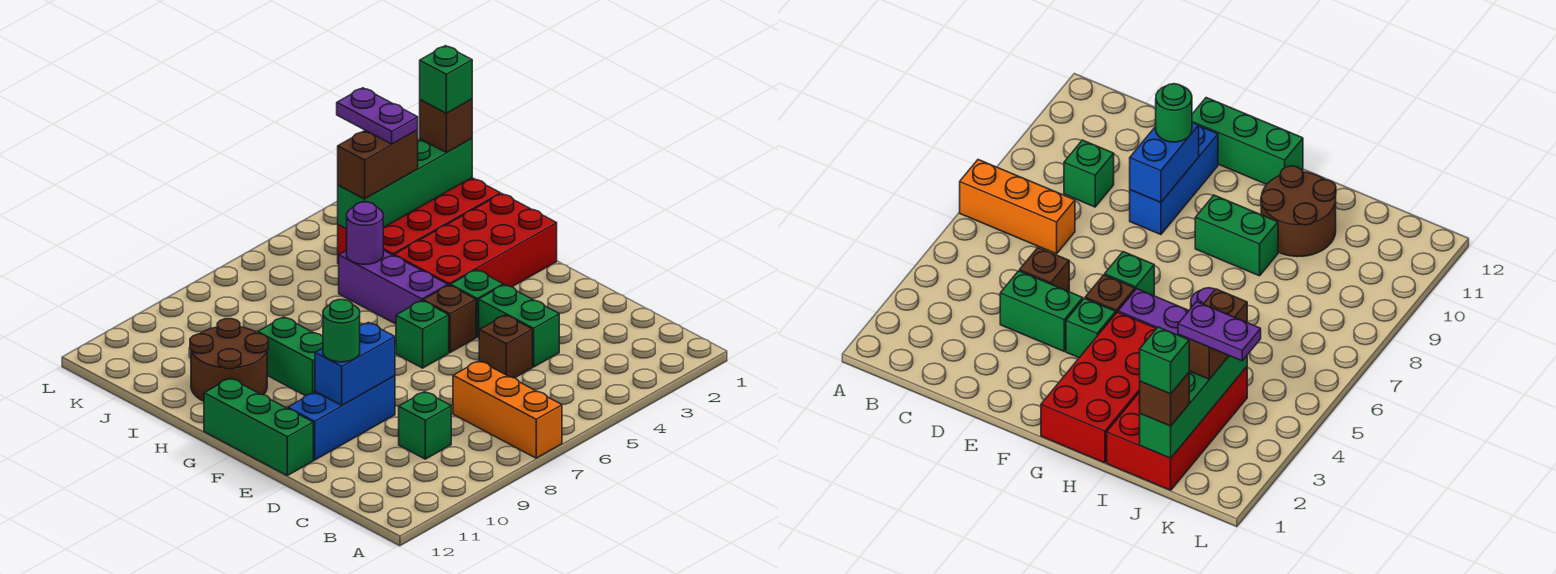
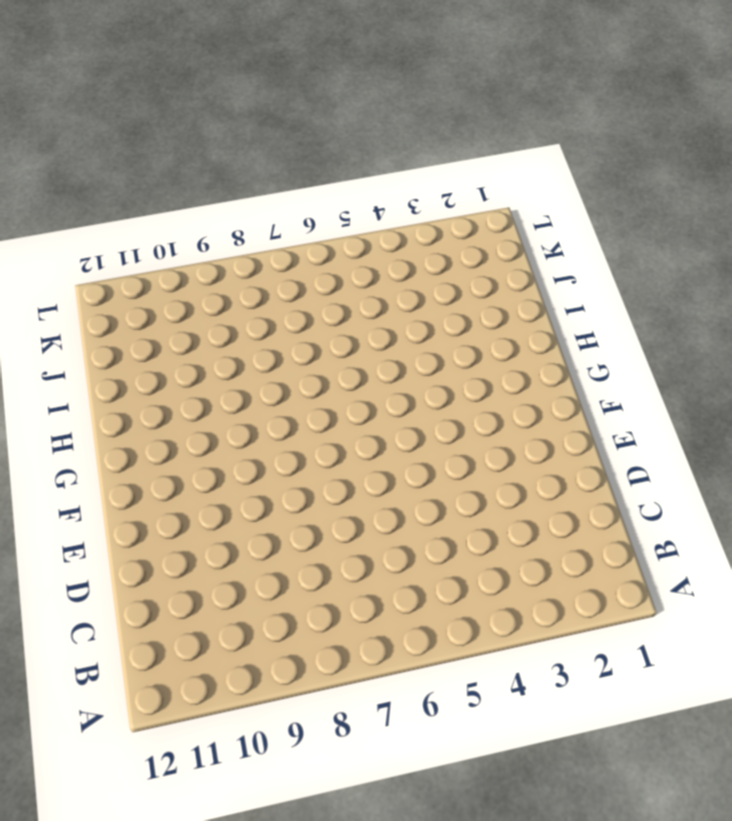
none -> orange brick A7:C7 level 1
none -> green brick C9 level 1
none -> green brick D4:E4 level 1

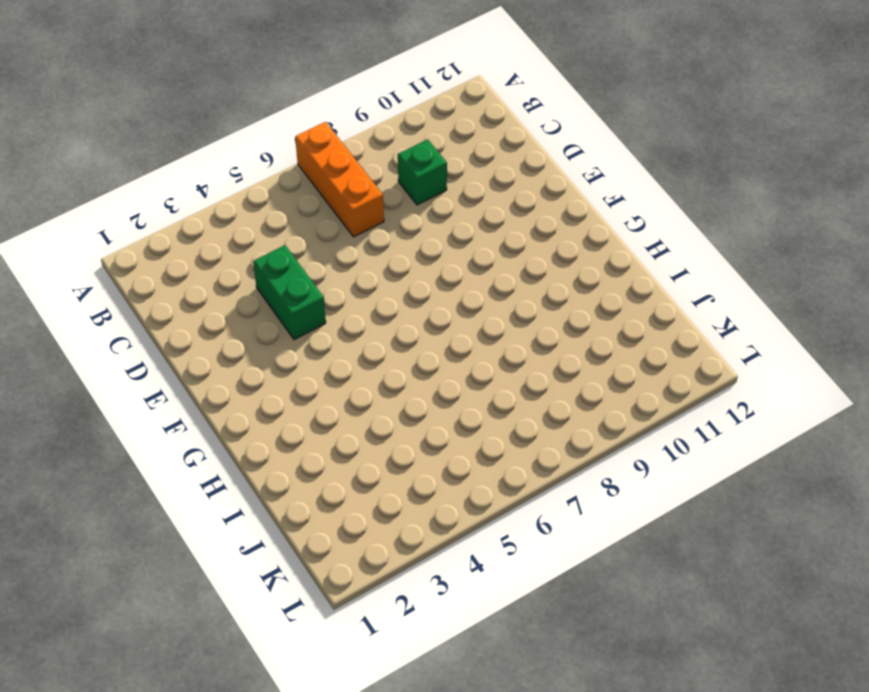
none -> brown brick D5 level 1
none -> blue brick E9:E11 level 1
none -> green brick E12:G12 level 1

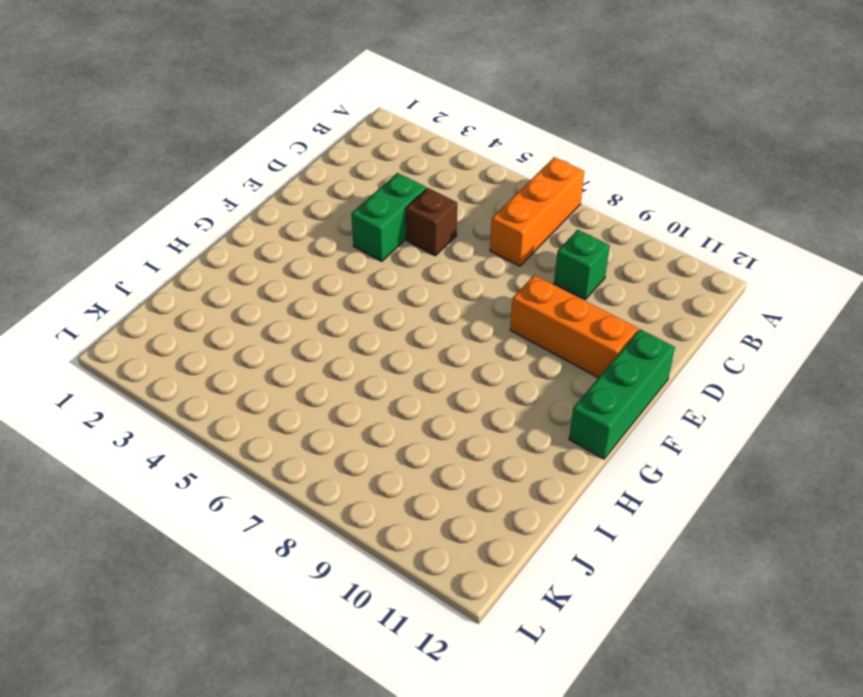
orange brick E9:E11 level 1 -> blue brick E9:E11 level 1
none -> green brick F4 level 1
none -> brown brick F5 level 1
none -> green brick F6 level 1

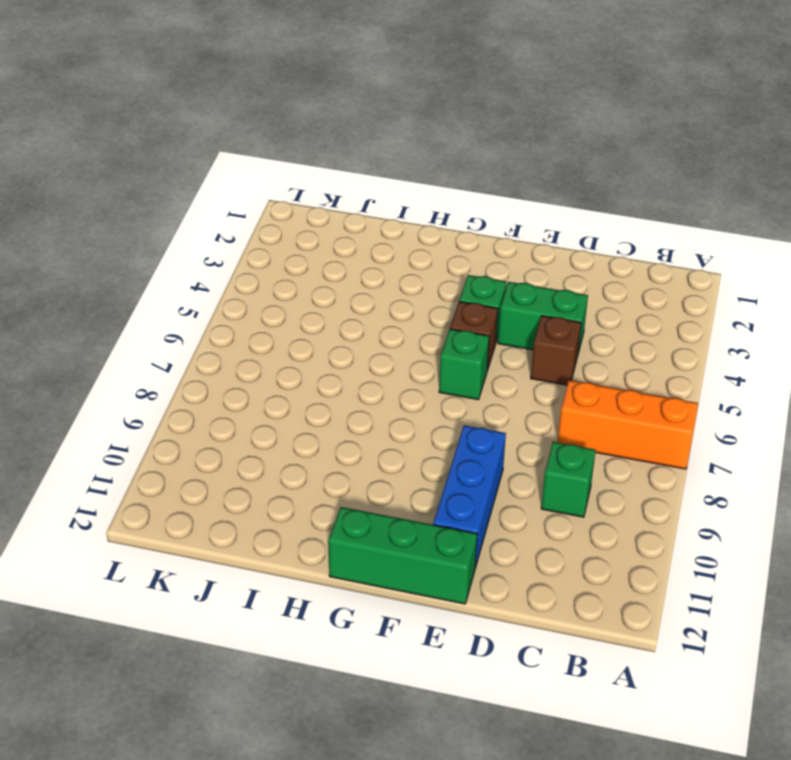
none -> red brick G1:H4 level 1
none -> purple brick G5:I5 level 1
none -> green brick G9:H9 level 1

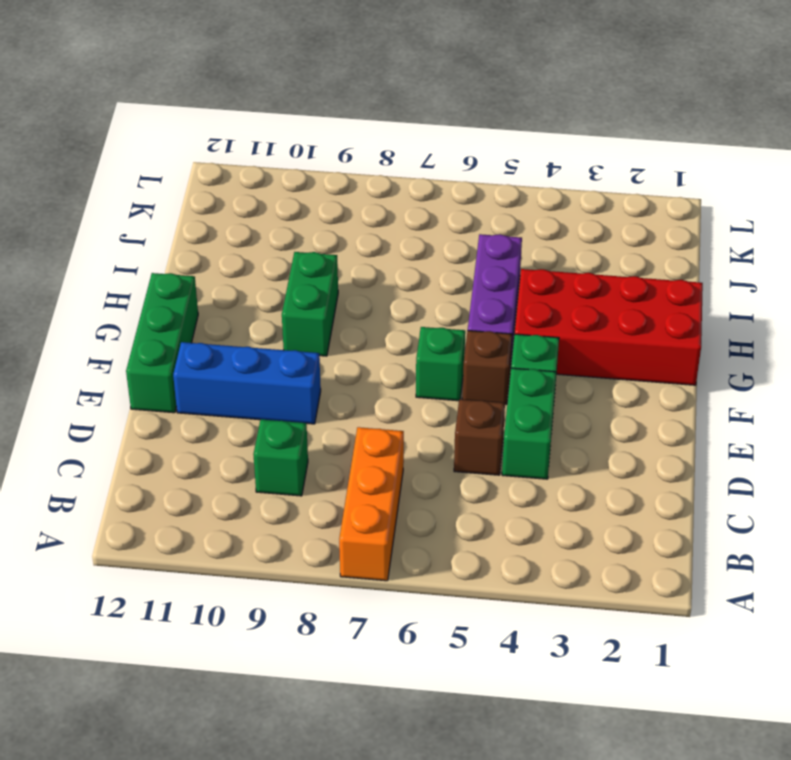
none -> brown round brick H10:I11 level 1
none -> red brick I1:J4 level 1
none -> blue brick E9:E10 level 2

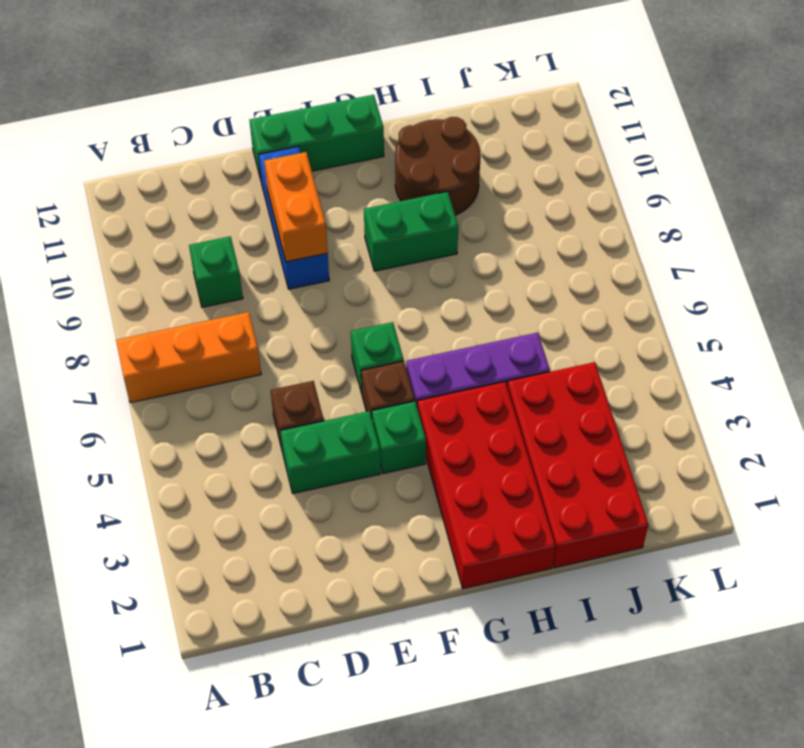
orange brick E9:E10 level 2 -> blue brick E9:E10 level 2
none -> purple round brick I5 level 2
none -> green brick J1:J4 level 2
none -> green round brick E10 level 3

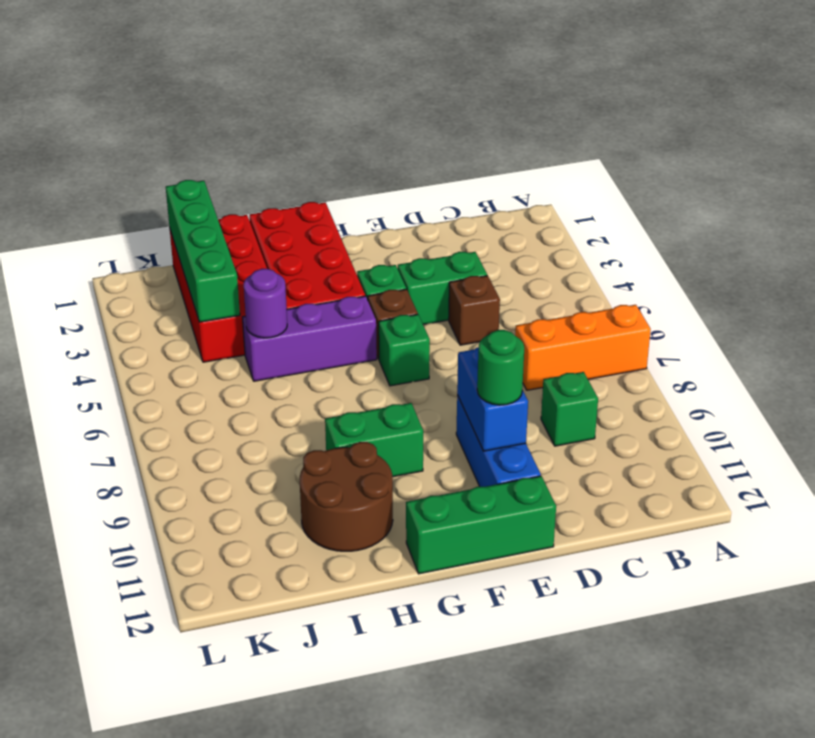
none -> brown brick J1 level 3
none -> brown brick J3:J4 level 3
none -> green brick J1 level 4

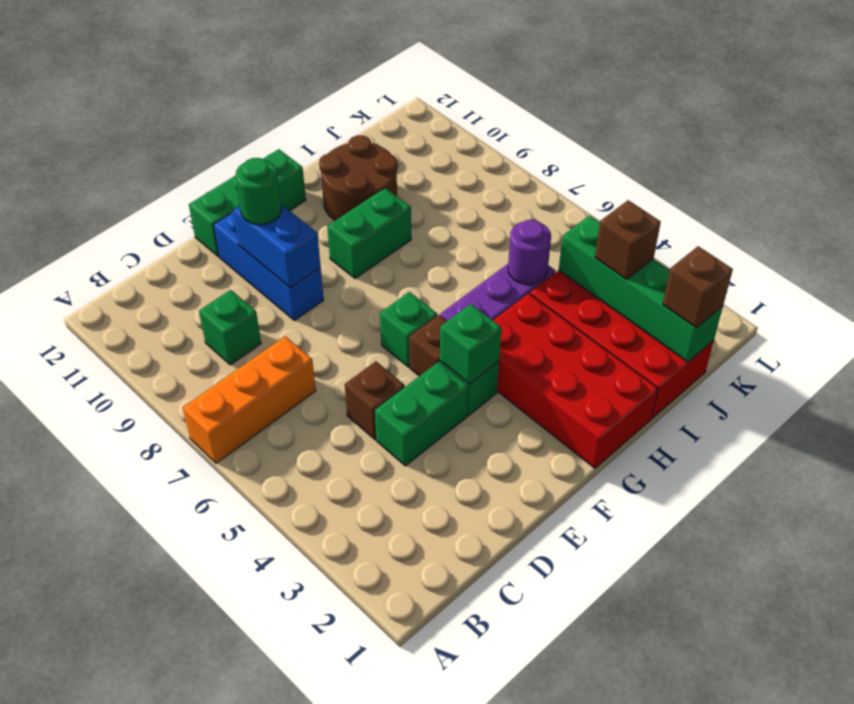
green brick F4 level 2 -> green brick J1 level 4
brown brick J3 level 3 -> brown brick J3:J4 level 3
none -> purple plate J3:K3 level 4

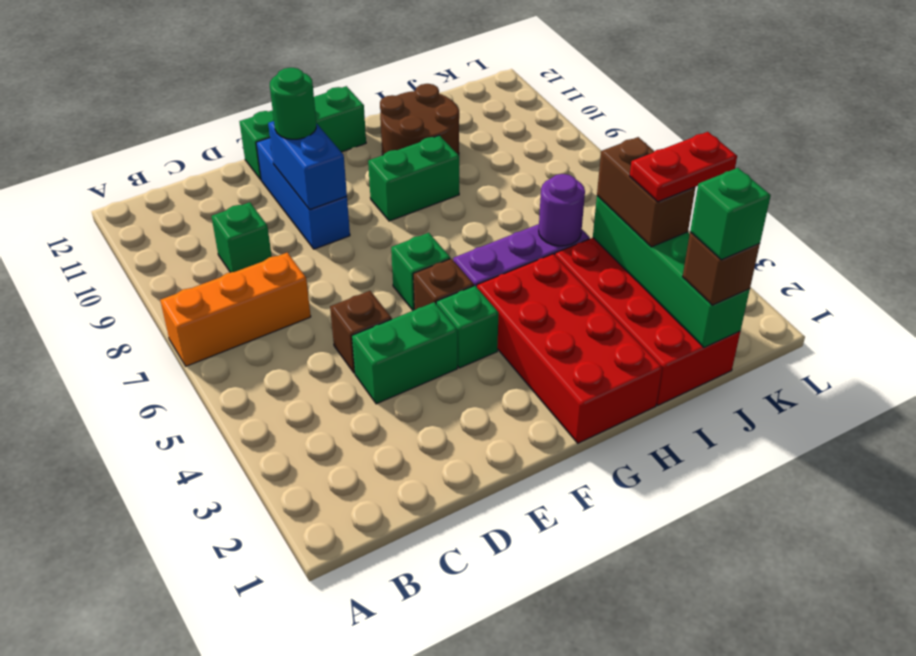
red plate J3:K3 level 4 -> purple plate J3:K3 level 4

